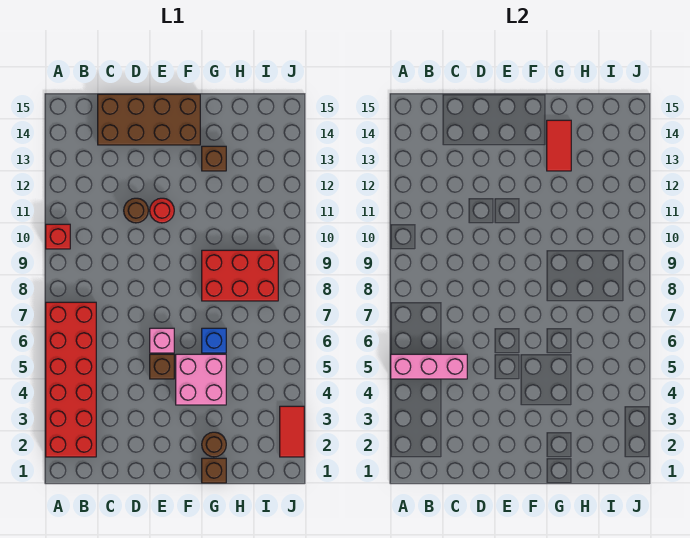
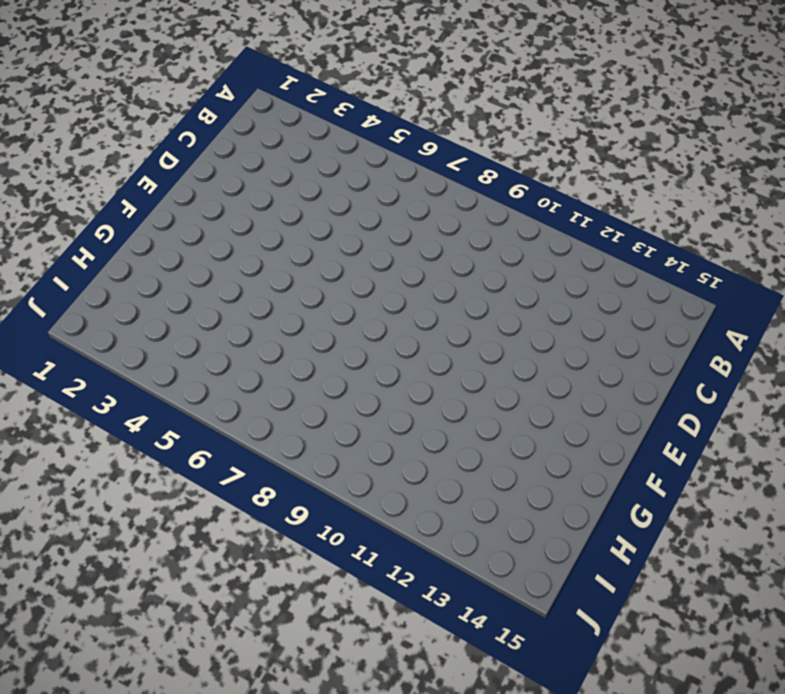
none -> red brick A2:B7 level 1
none -> red brick A10 level 1
none -> brown brick C14:F15 level 1

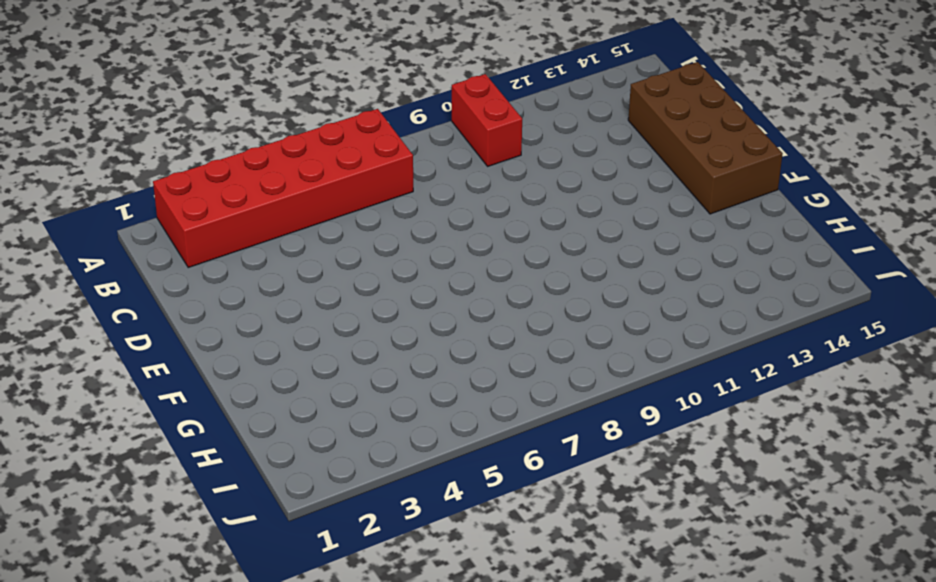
red brick A10:B10 level 1 -> red brick A10 level 1
none -> brown round brick D11 level 1
none -> brown brick E5 level 1
none -> pink brick E6 level 1

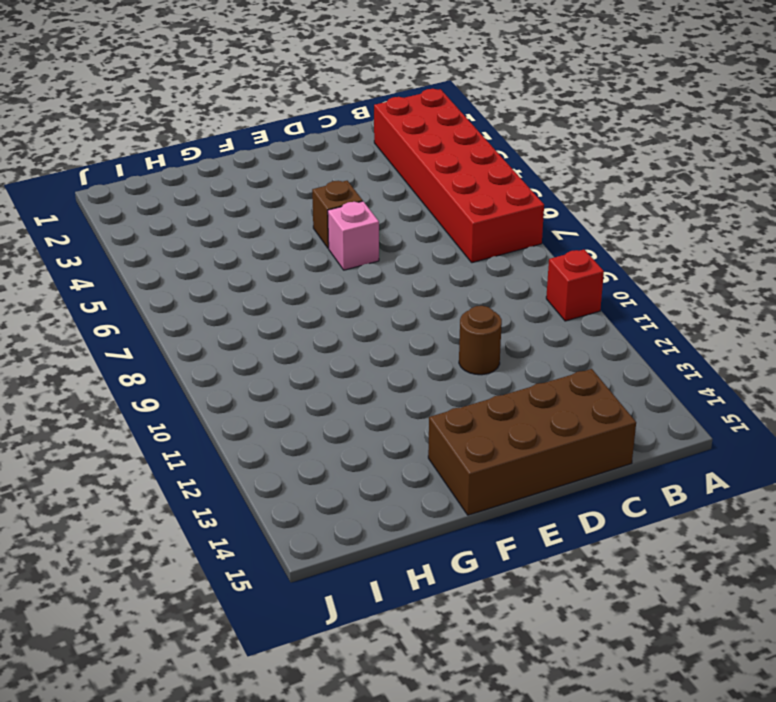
none -> red round brick E11 level 1
none -> pink brick F4:G5 level 1
none -> brown brick G1 level 1

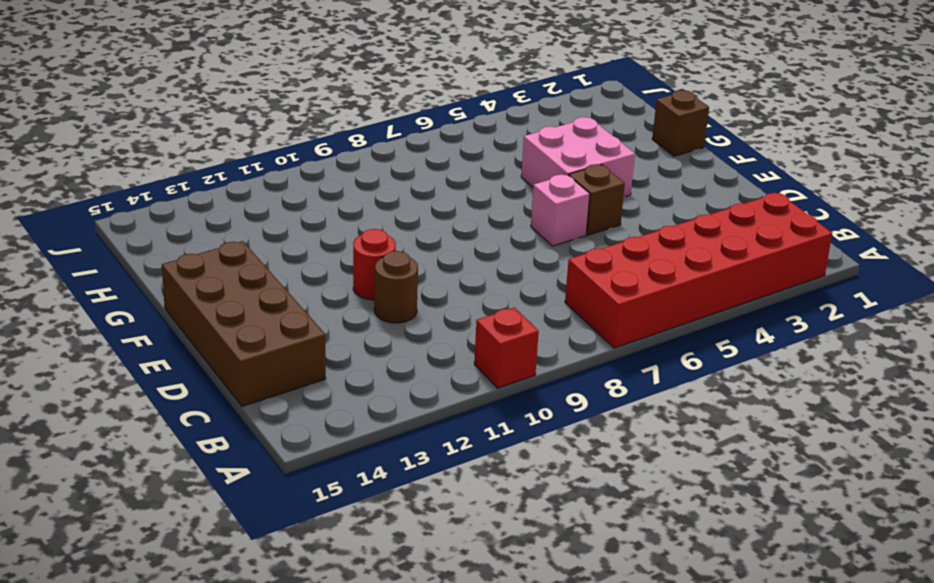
none -> brown round brick G2 level 1
none -> blue brick G6 level 1
none -> red brick G8:I9 level 1

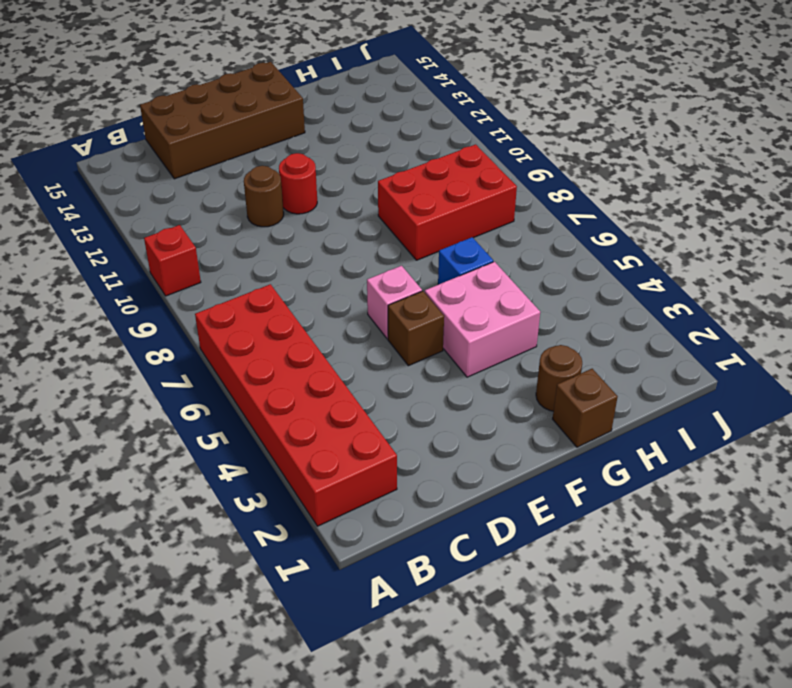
none -> brown brick G13 level 1
none -> red tile J2:J3 level 1
none -> pink brick A5:C5 level 2

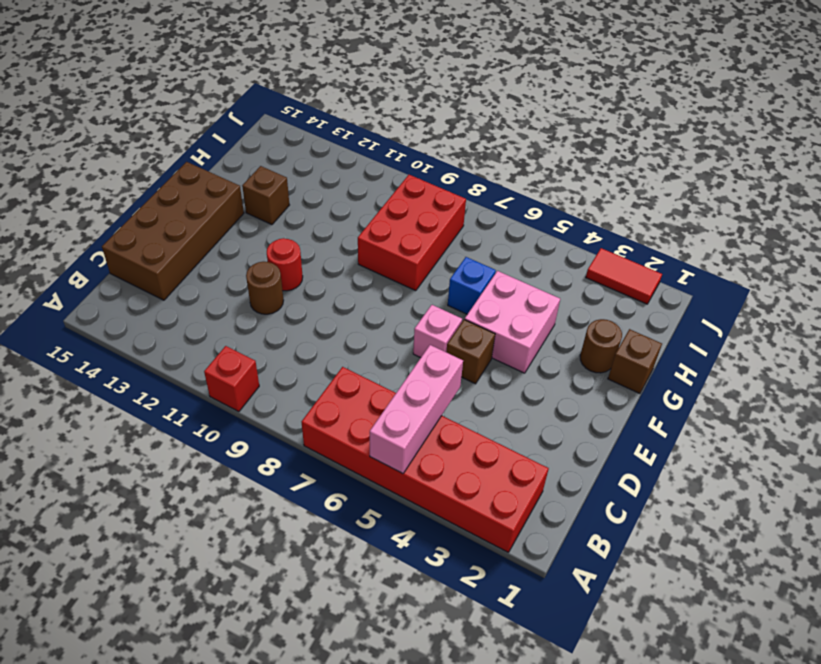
none -> red tile G13:G14 level 2

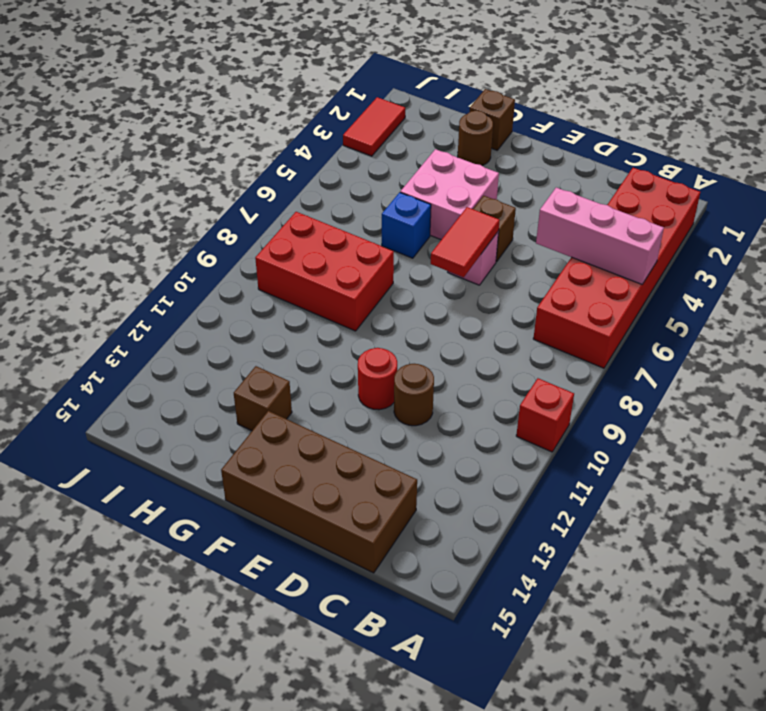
red tile E6:E7 level 2 -> red tile G13:G14 level 2

